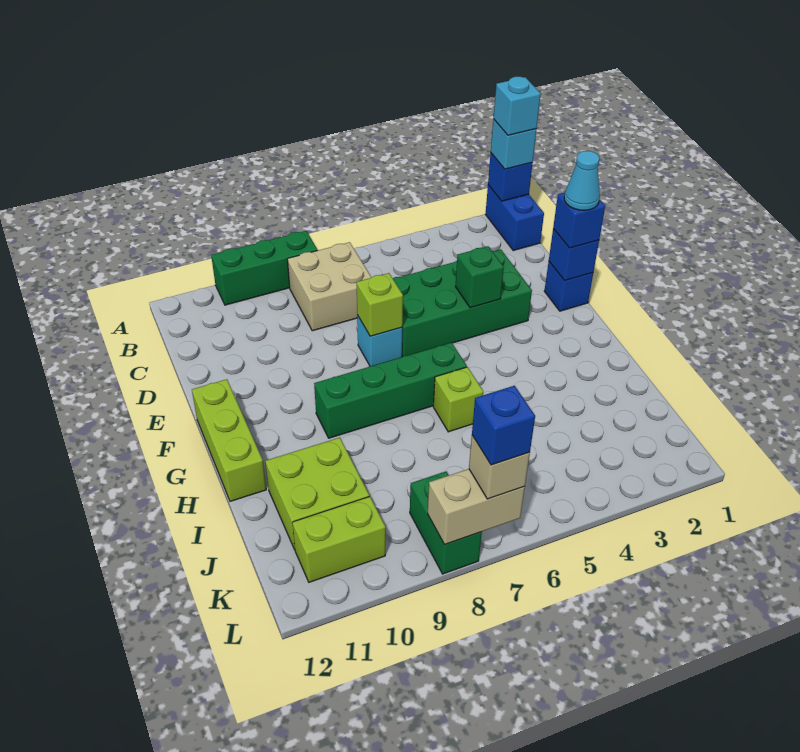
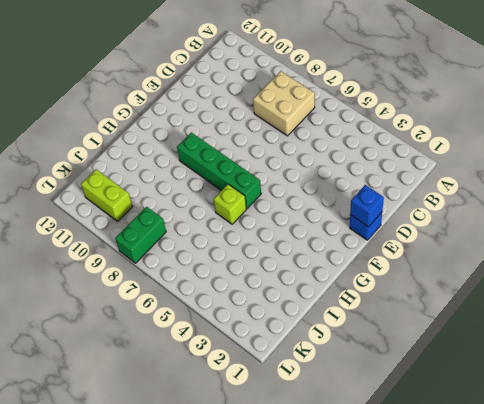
none -> blue brick A1:B1 level 1
none -> green brick A8:A10 level 1
none -> green brick D3:E6 level 1

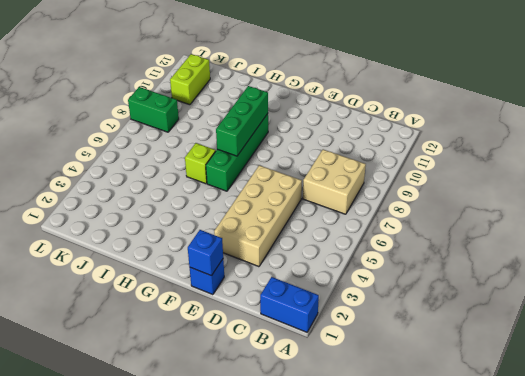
tan brick D3:E6 level 1 -> green brick D3:E6 level 1
green brick G7:G9 level 2 -> green brick A8:A10 level 1
none -> cyan brick E7 level 1
none -> lime brick F12:H12 level 1
none -> lime brick I10:J11 level 1

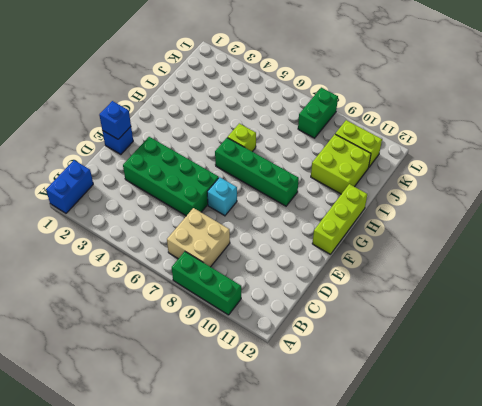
none -> blue brick A1 level 2
none -> green brick E4 level 2
none -> lime brick E7 level 2

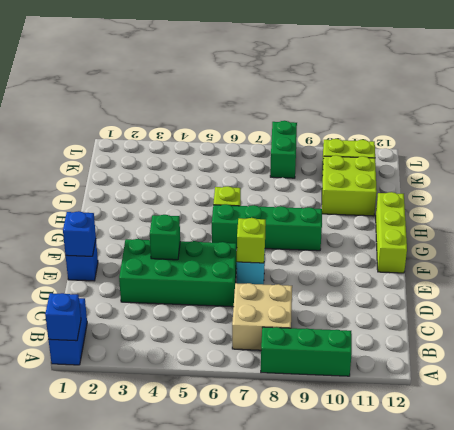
none -> tan brick L7:L8 level 2
none -> cyan brick A1 level 3
none -> blue brick E1 level 3

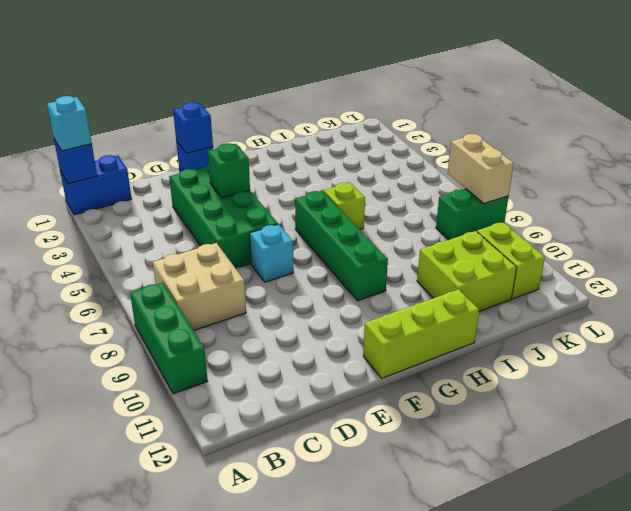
none -> lime brick E7 level 2
none -> blue brick E1 level 3
none -> tan brick L7 level 3

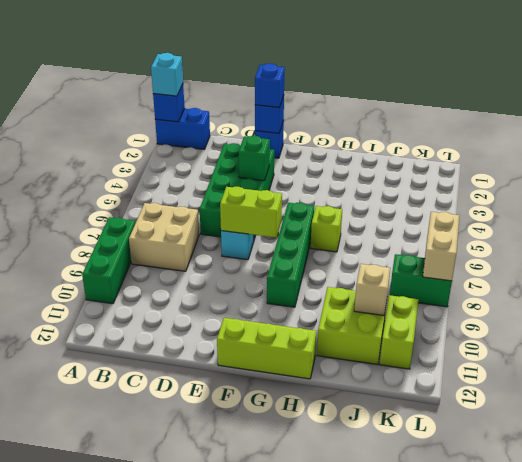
lime brick E7:F7 level 2 -> lime brick E7 level 2
tan brick J10 level 2 -> tan brick L7 level 3
none -> cyan brick A1 level 4
none -> cyan cone E1 level 4
none -> blue brick L7 level 4

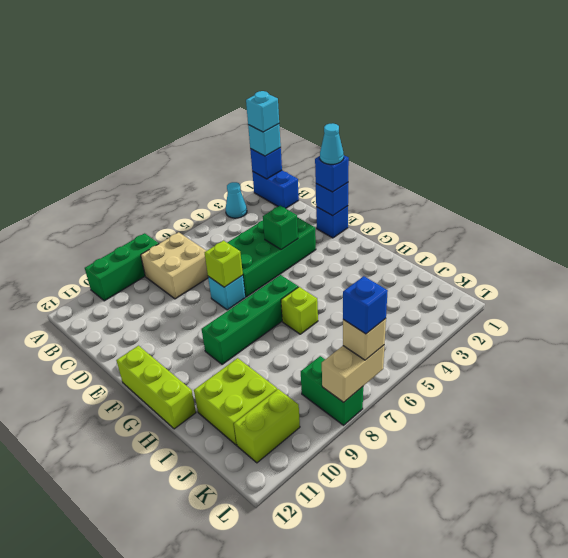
cyan cone A3 level 1 -> none

